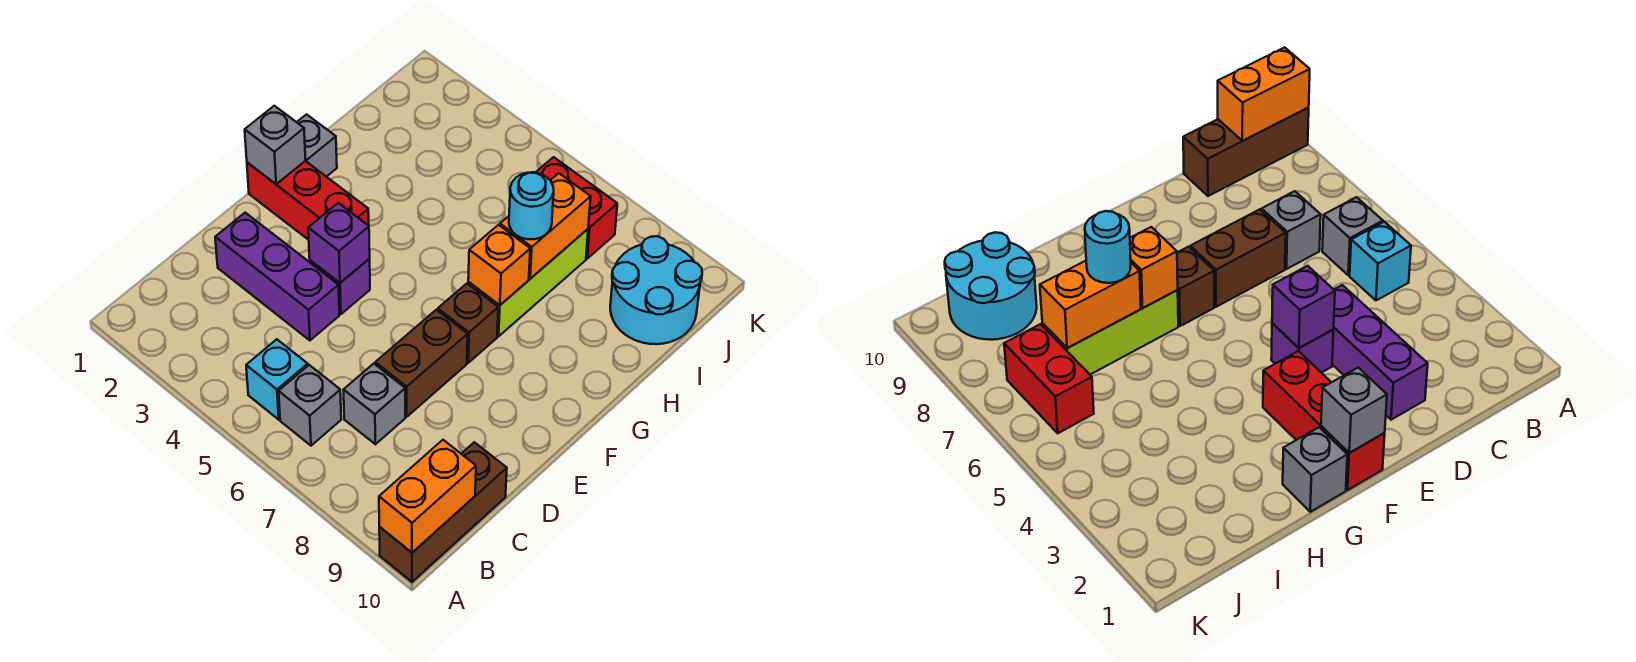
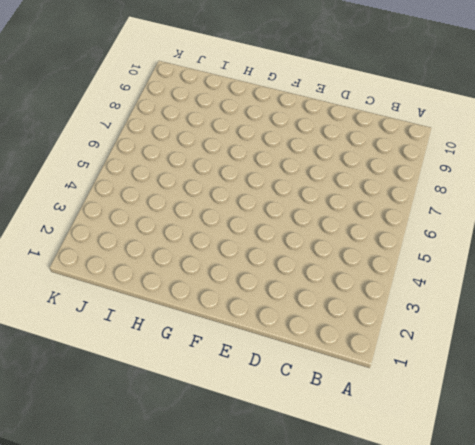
none -> brown brick A10:C10 level 1
none -> cyan brick B5 level 1
none -> grey brick B6 level 1

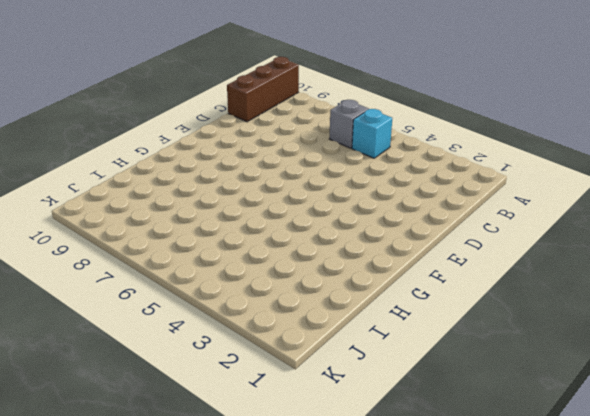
none -> grey brick C7 level 1
none -> purple brick D2:D4 level 1
none -> brown brick D7:E7 level 1

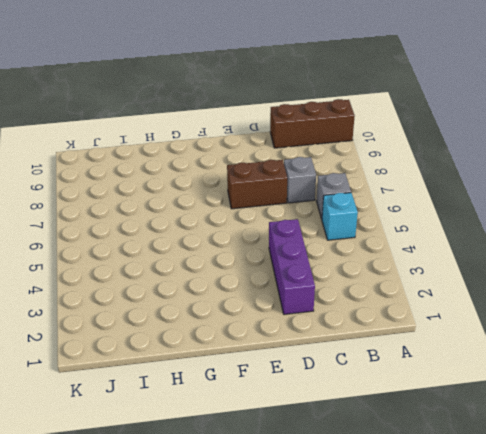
none -> purple brick E4 level 1
none -> red brick F1:F3 level 1
none -> brown brick F7 level 1

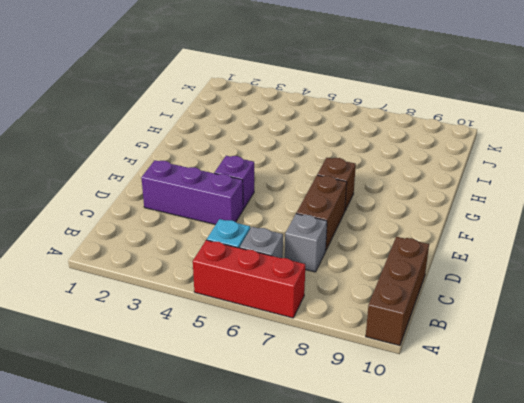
red brick A5:A7 level 1 -> red brick F1:F3 level 1
none -> grey brick G1 level 1
none -> lime brick G7:I7 level 1
none -> cyan round brick I9:J10 level 1

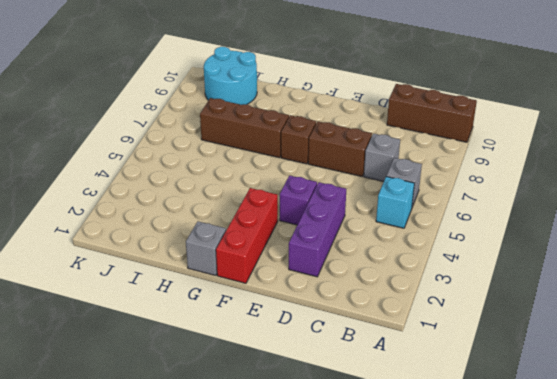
brown brick G7:I7 level 1 -> lime brick G7:I7 level 1
none -> red brick J6:J7 level 1
none -> orange brick A10:B10 level 2
none -> purple brick E4 level 2

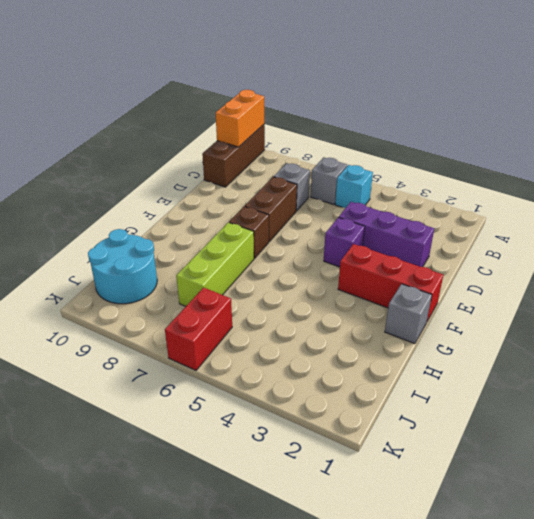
red brick J6:K6 level 1 -> red brick J6:J7 level 1
none -> purple brick E4 level 2
none -> grey brick F1 level 2
none -> orange brick G7 level 2

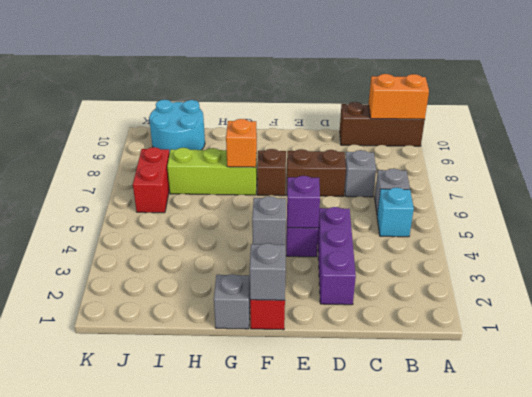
grey brick F3 level 2 -> none
none -> orange brick H7:I7 level 2
none -> cyan round brick H7 level 3

